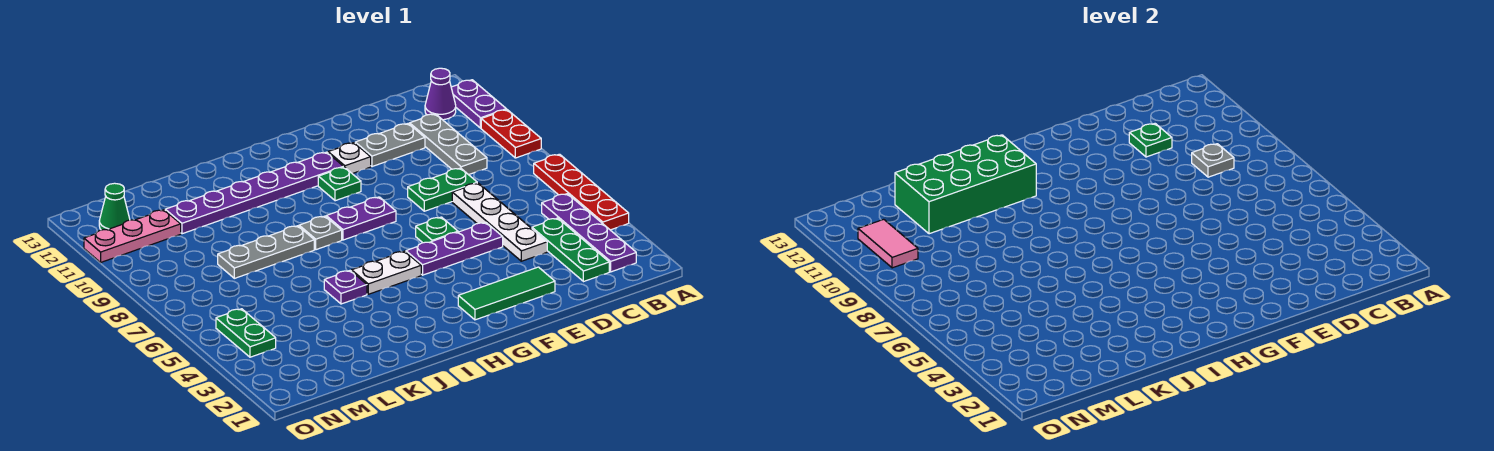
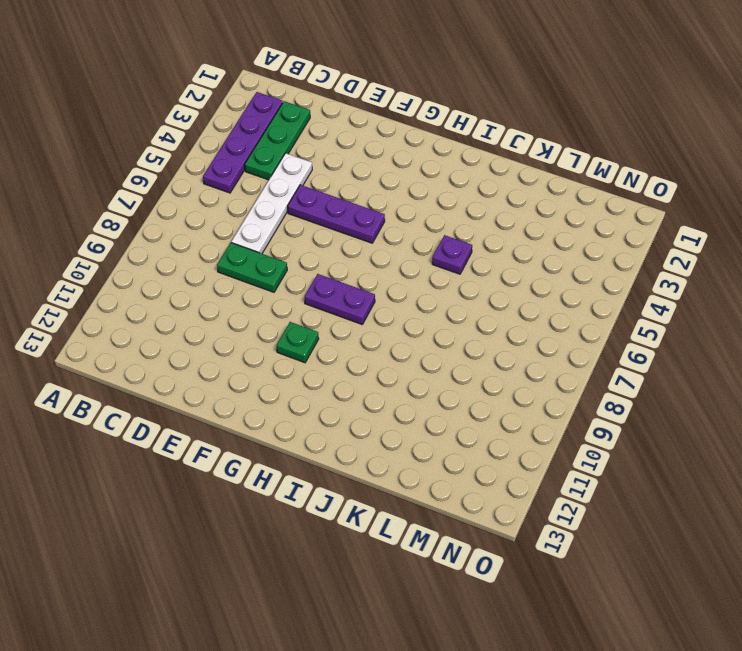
none -> red plate A4:A7 level 1
none -> red plate A9:A10 level 1
none -> purple plate A11:A12 level 1

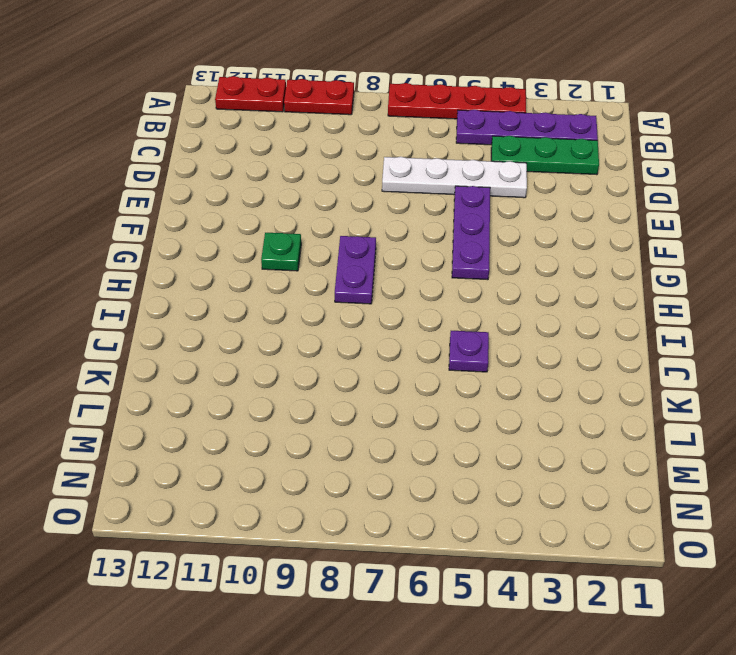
red plate A11:A12 level 1 -> purple plate A11:A12 level 1
none -> purple cone B12 level 1
none -> grey plate C9:C11 level 1
none -> green plate D8:E8 level 1

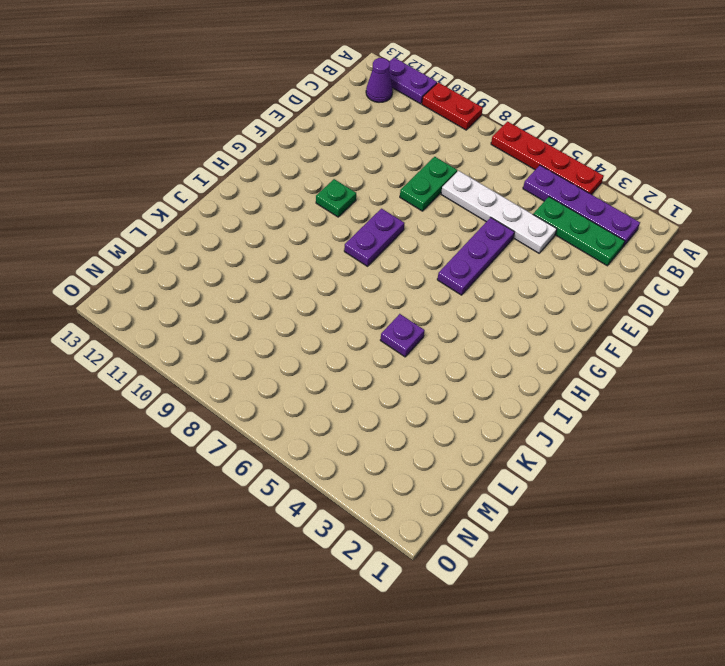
none -> grey plate C9:C11 level 1
none -> grey plate D11:E11 level 1
none -> green tile E2:G2 level 1

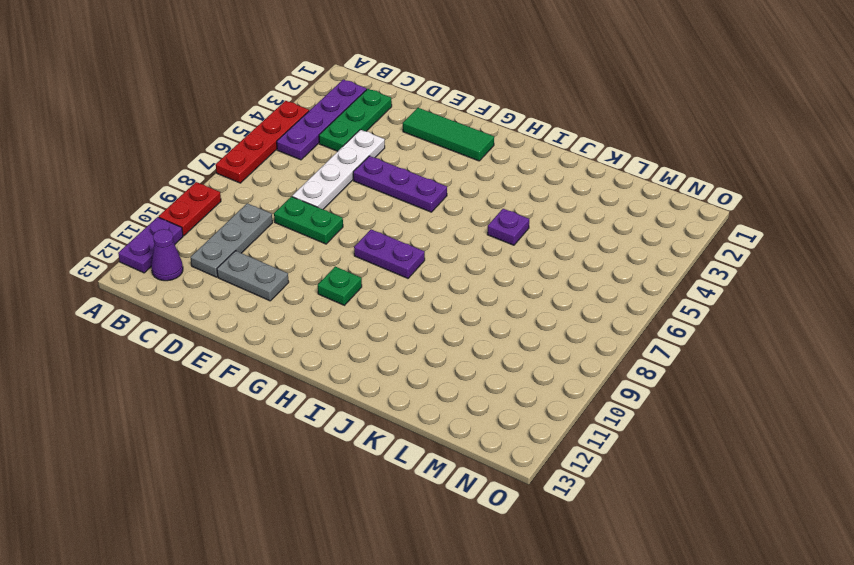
none -> green plate F6 level 1
none -> white plate F11 level 1
none -> purple plate G11:L11 level 1

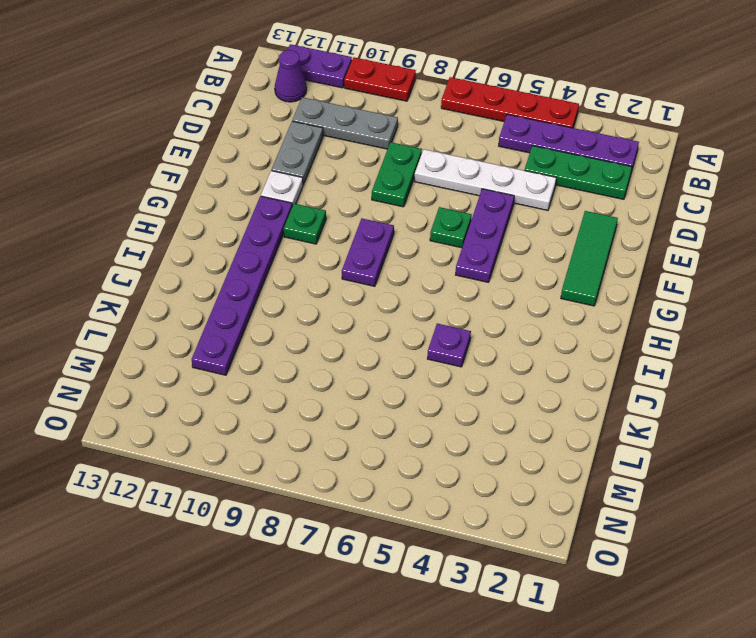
none -> white plate H5:I5 level 1
none -> grey plate I8 level 1
none -> grey plate J8:L8 level 1

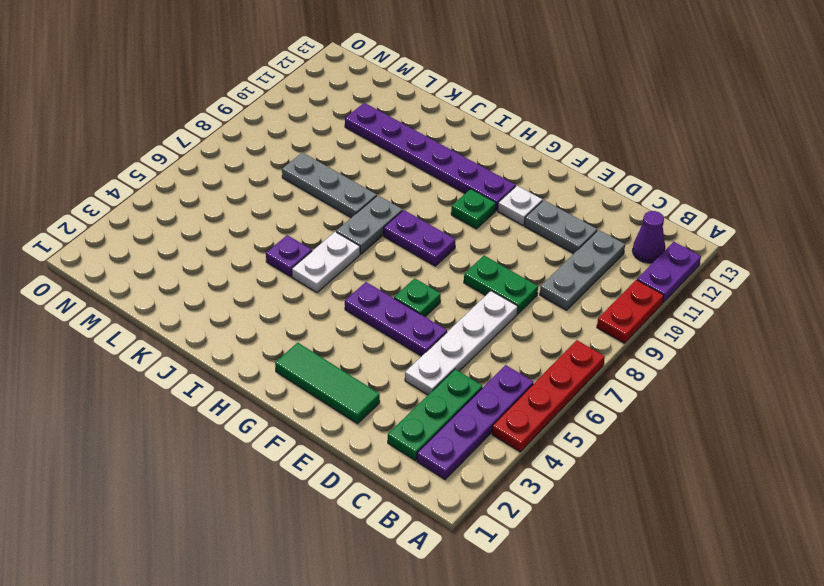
white plate I5:I6 level 1 -> white plate H5:I5 level 1
grey plate I7:I8 level 1 -> grey plate I8 level 1
none -> pink plate M11:O11 level 1
none -> green plate N4:N5 level 1
none -> green cone N12 level 1

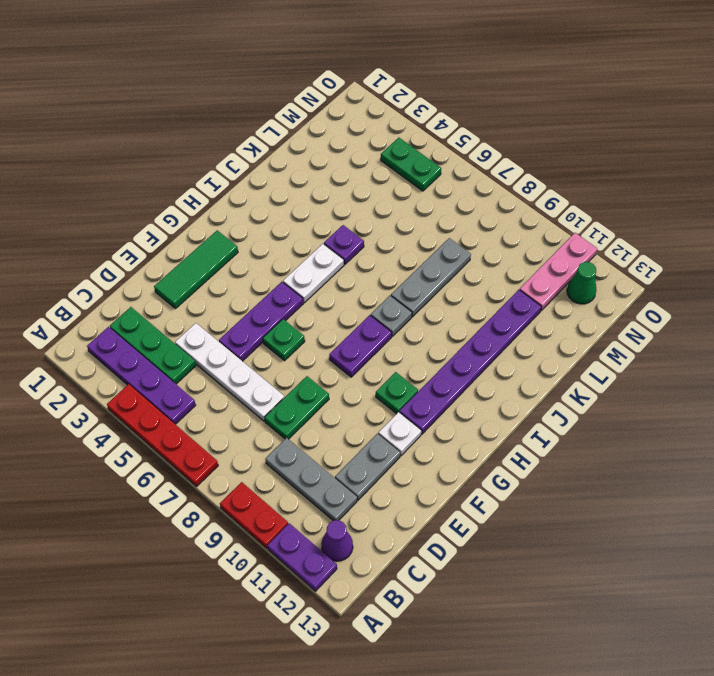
none -> grey plate C9 level 2
none -> green plate D11 level 2
none -> green brick I11:L12 level 2

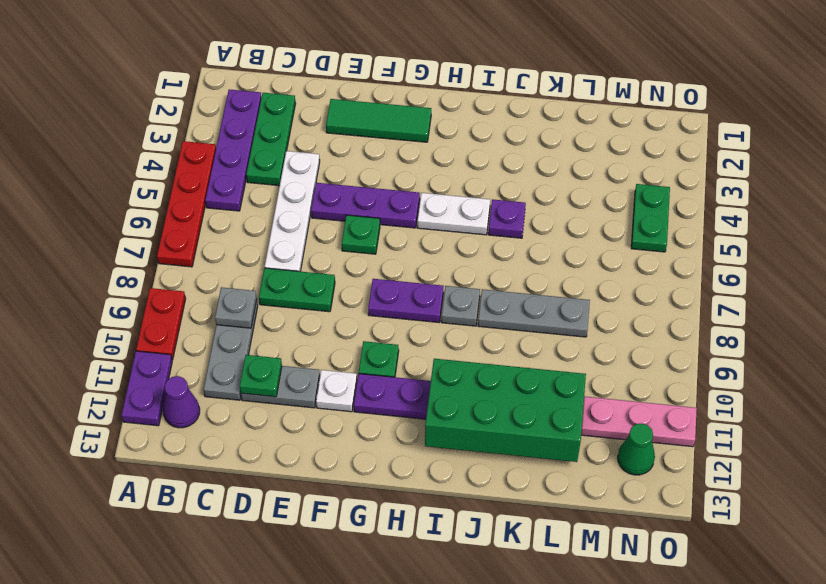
none -> pink tile N10:N11 level 2

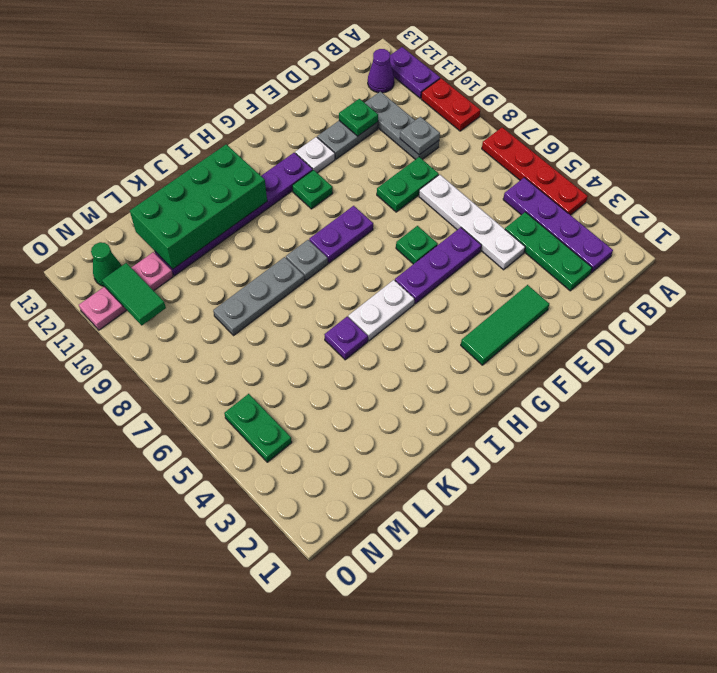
green tile N10:N11 level 2 -> pink tile N10:N11 level 2

